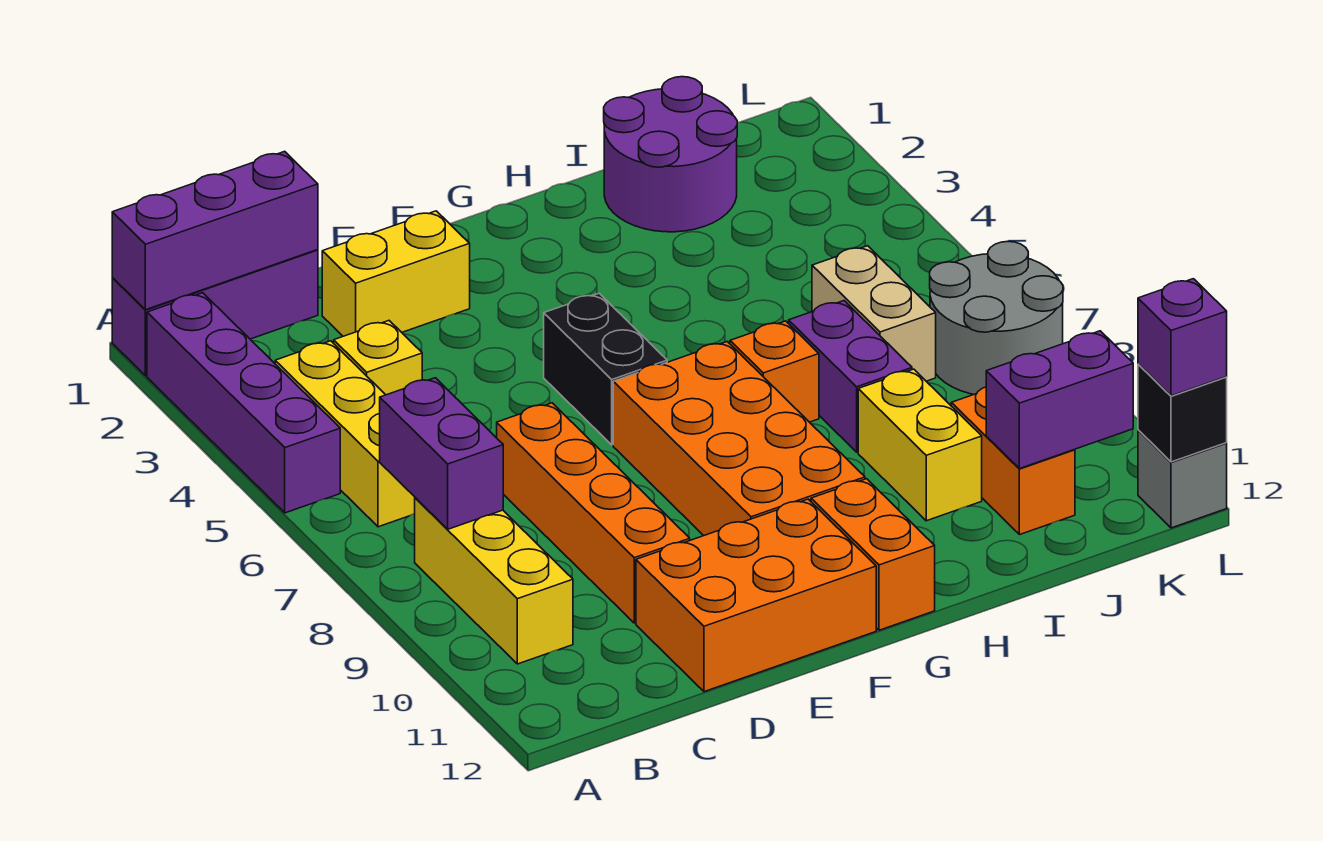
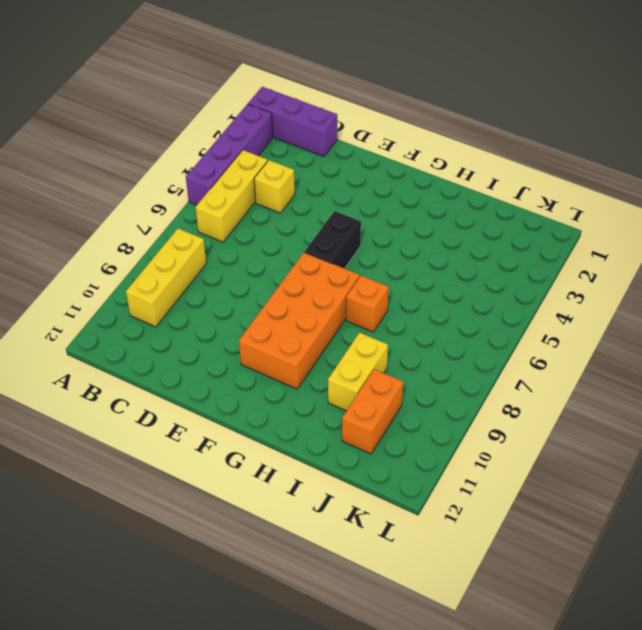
none -> yellow brick D2:E2 level 1
none -> orange brick D7:D10 level 1
none -> orange brick D11:F12 level 1

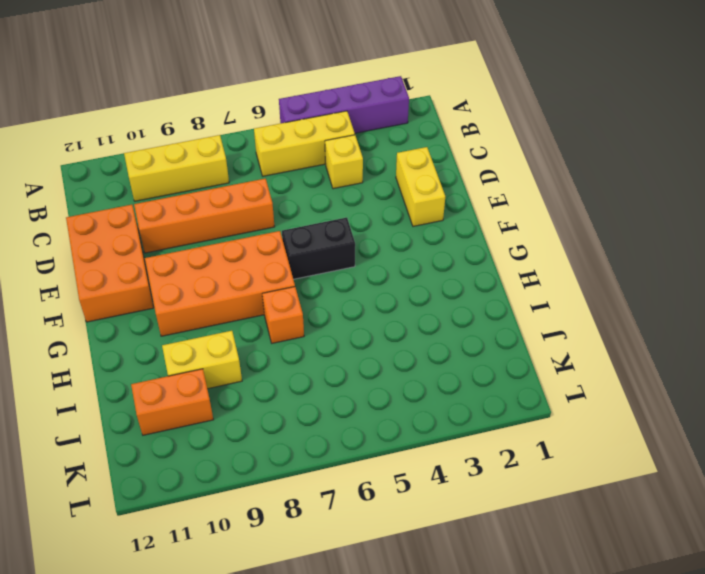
none -> purple brick A1:C1 level 1
none -> orange brick G11:G12 level 1
none -> purple round brick I1:J2 level 1

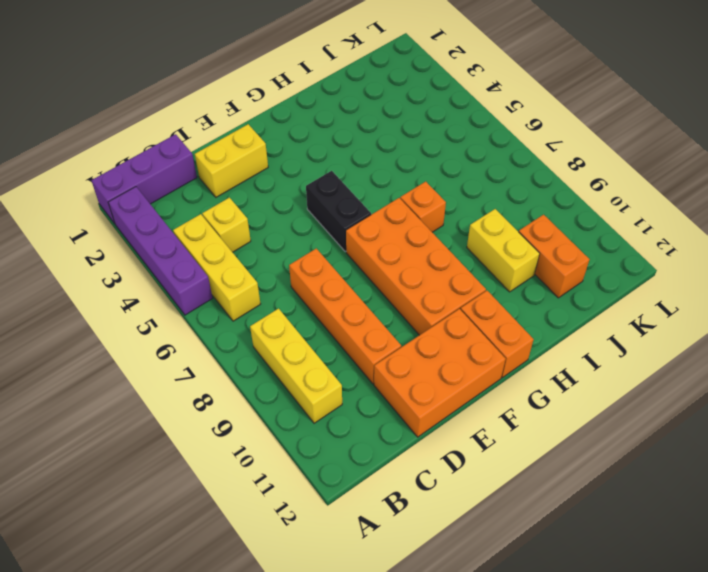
none -> purple round brick I1:J2 level 1
none -> purple brick I7:I8 level 1
none -> tan brick J6:J7 level 1

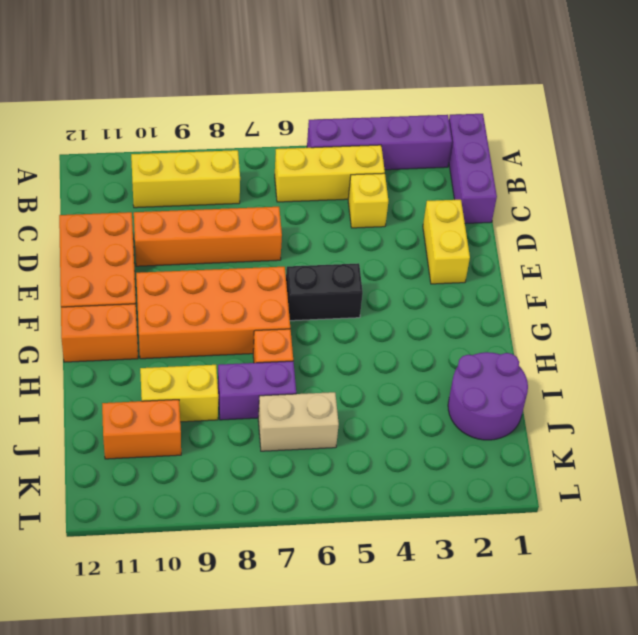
none -> grey round brick K7:L8 level 1
none -> grey brick L12 level 1
none -> purple brick A1:C1 level 2

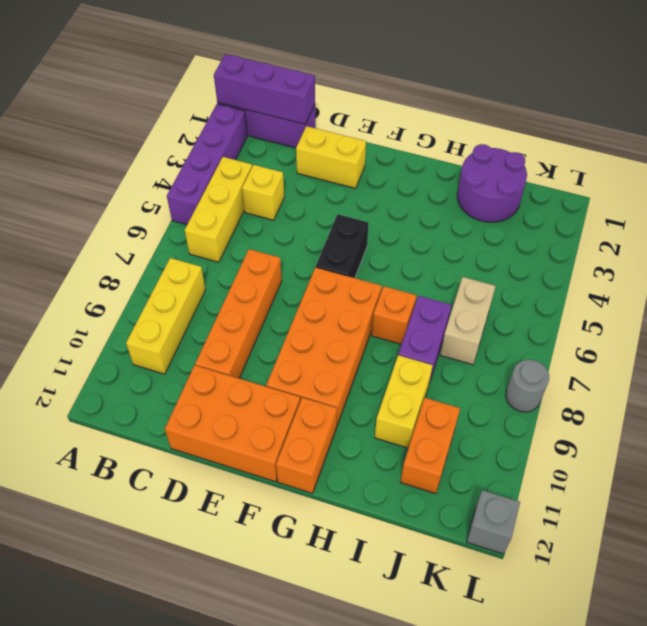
grey round brick L8 level 1 -> grey round brick K7:L8 level 1
none -> purple brick B7:B8 level 2
none -> purple brick J11:K11 level 2
none -> black brick L12 level 2

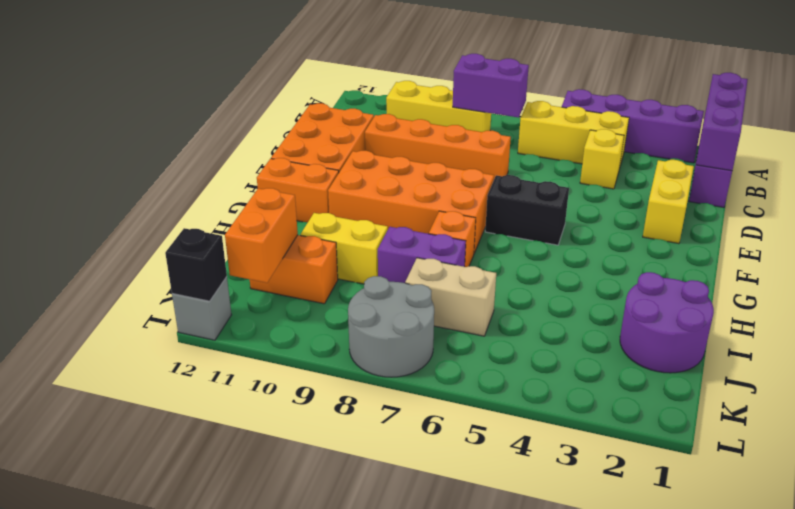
orange brick J11:K11 level 2 -> purple brick J11:K11 level 2
none -> purple brick L12 level 3

